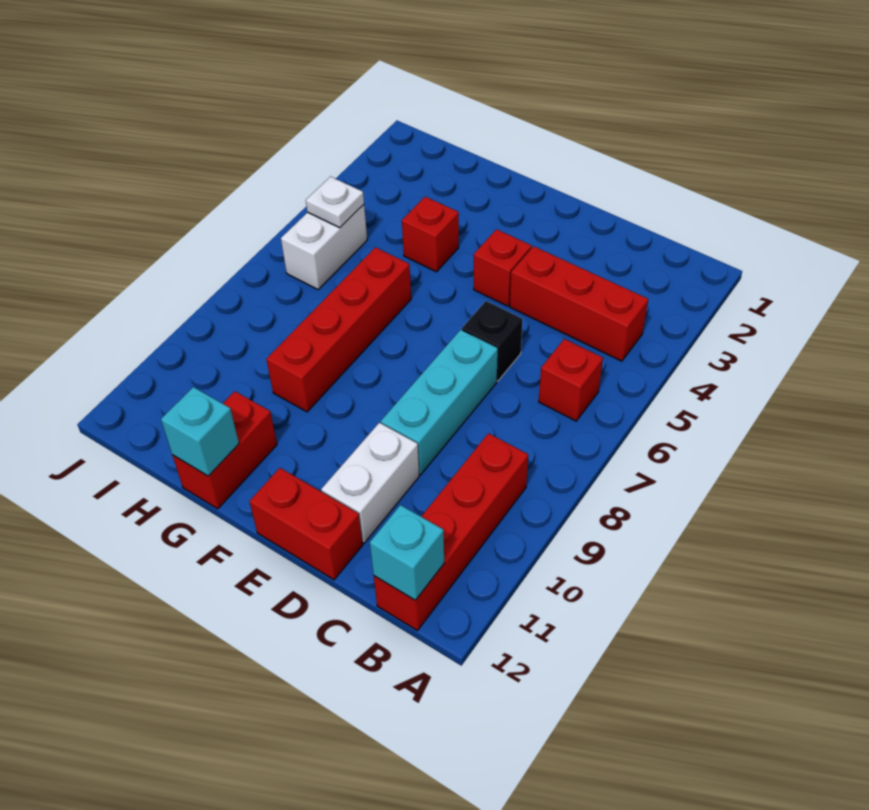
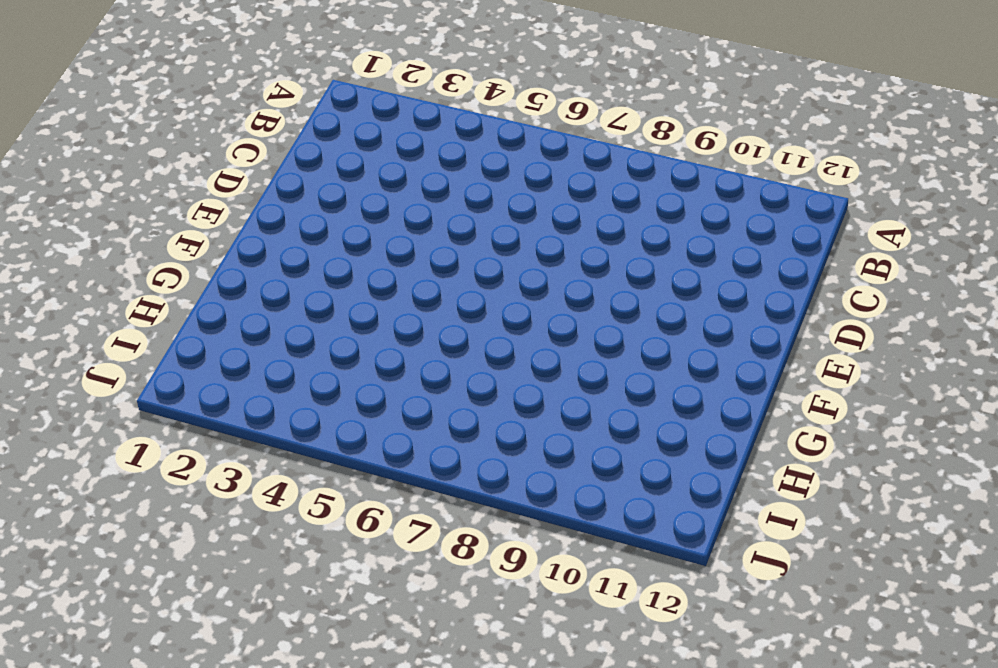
none -> red brick B4:D4 level 1
none -> red brick B6 level 1
none -> red brick B9:B12 level 1

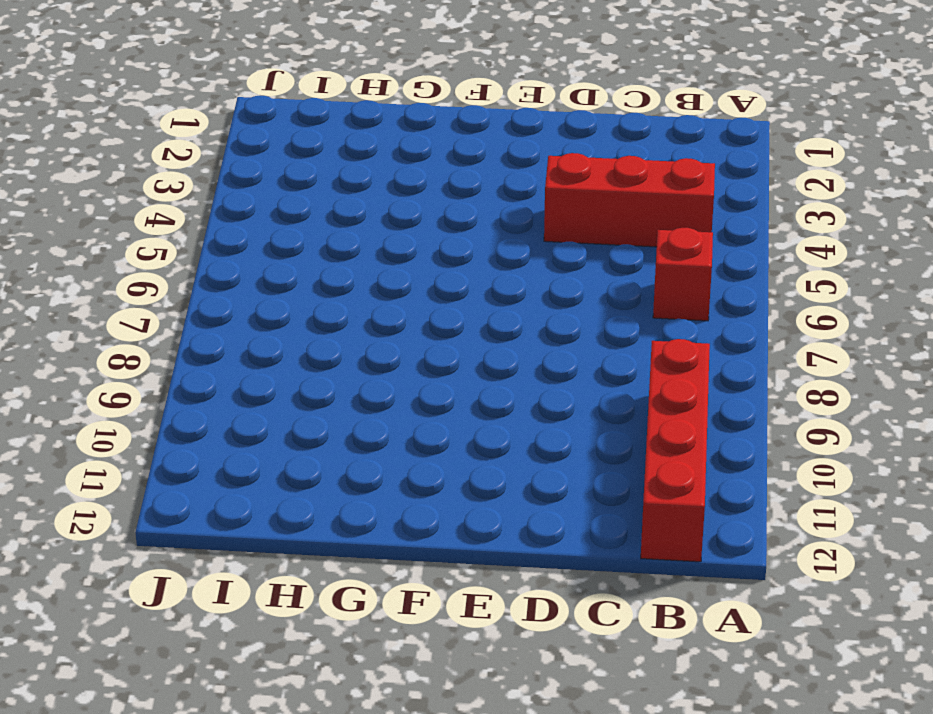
none -> black brick D6 level 1
none -> cyan brick D7:D9 level 1
none -> white brick D10:D11 level 1

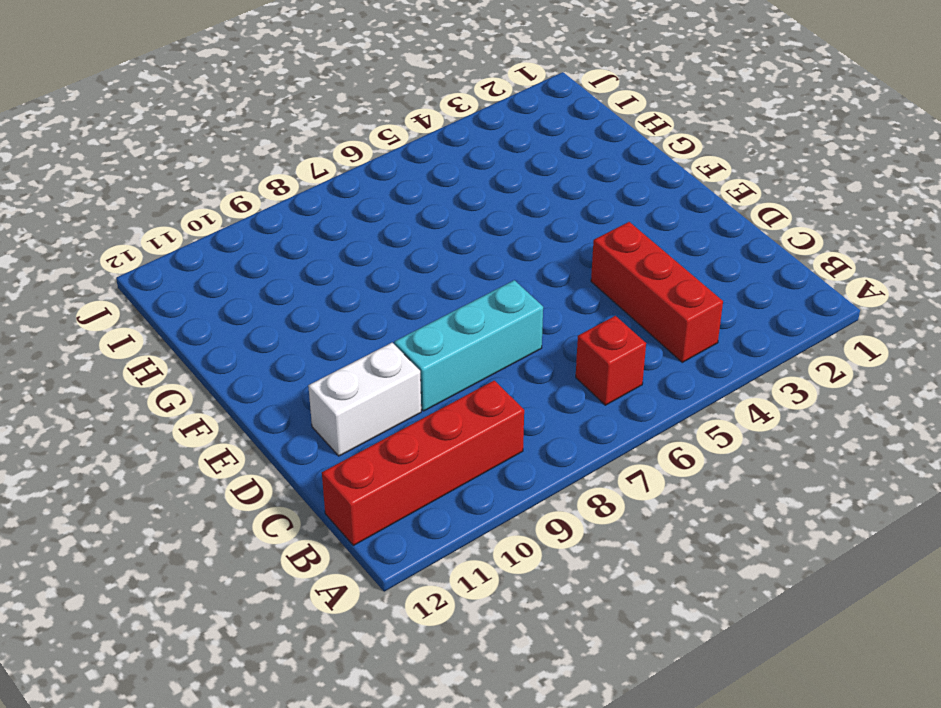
none -> black brick D6 level 1
none -> red brick D12:E12 level 1
none -> red brick E4 level 1

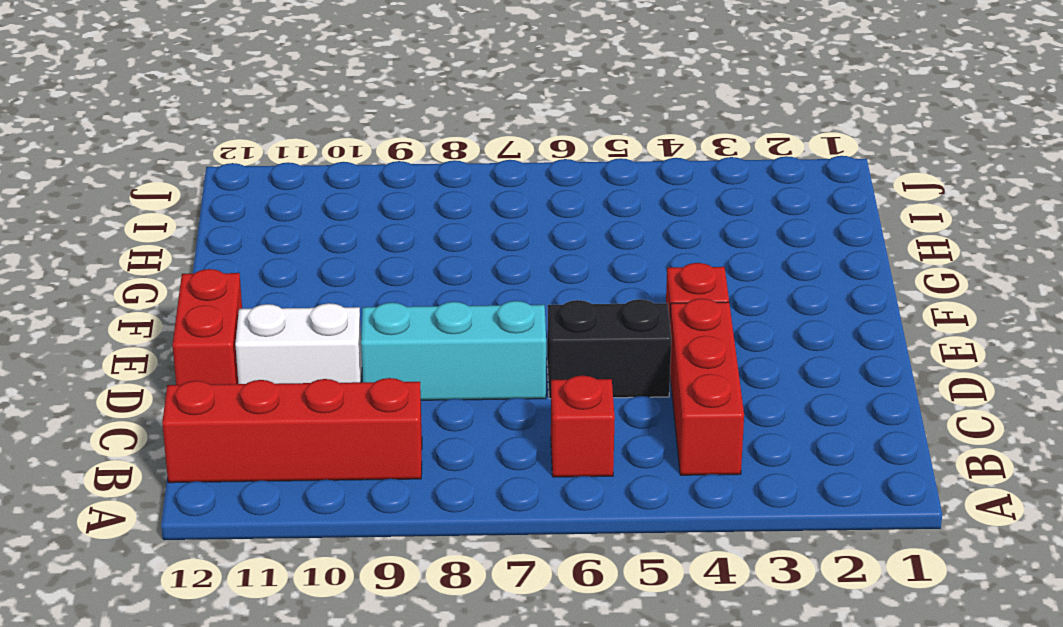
black brick D5:D6 level 1 -> black brick D6 level 1
none -> red brick G4 level 1
none -> red brick G6:G9 level 1
none -> red brick G11:G12 level 1

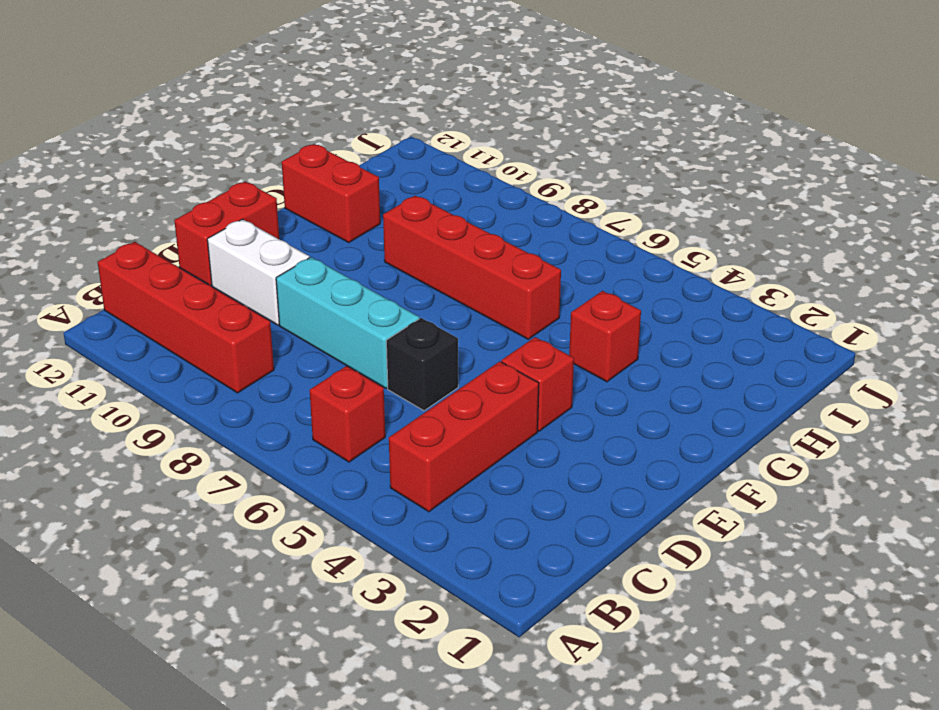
none -> white brick I5:I6 level 1
none -> cyan brick B12 level 2
none -> cyan brick G12 level 2

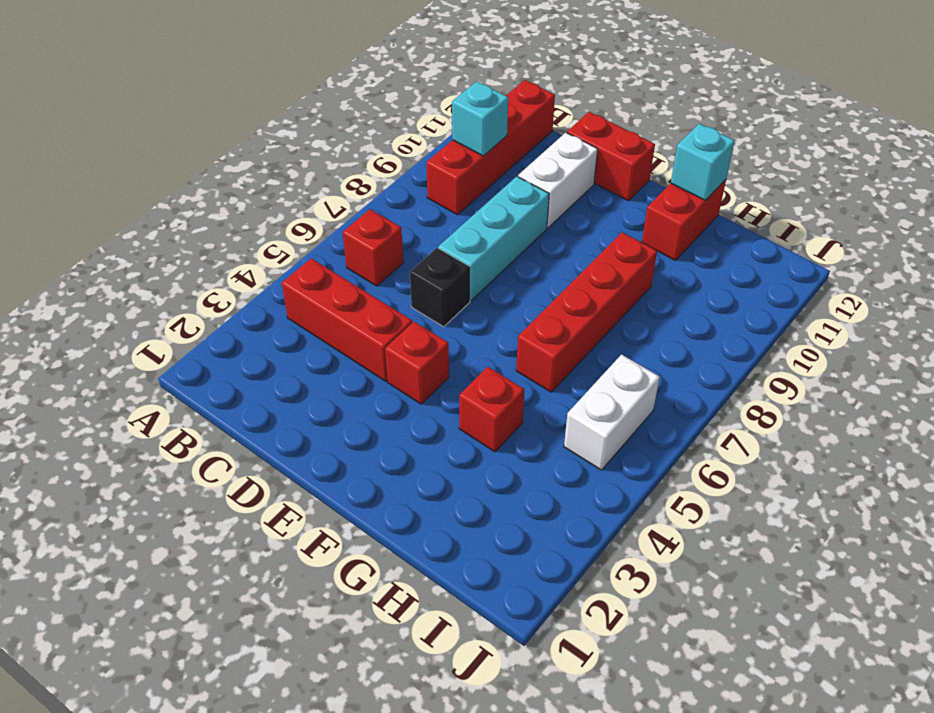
cyan brick B10 level 2 -> cyan brick B12 level 2
none -> white plate I5 level 2

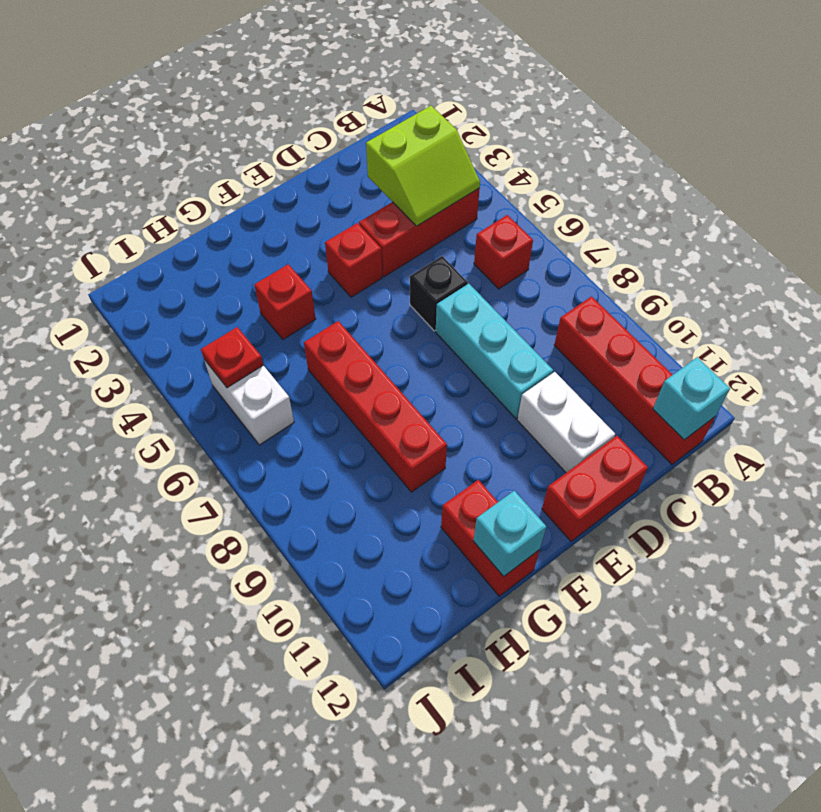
lime slope B3:C4 level 2 top 3 -> none
red plate I5 level 2 -> white plate I5 level 2

